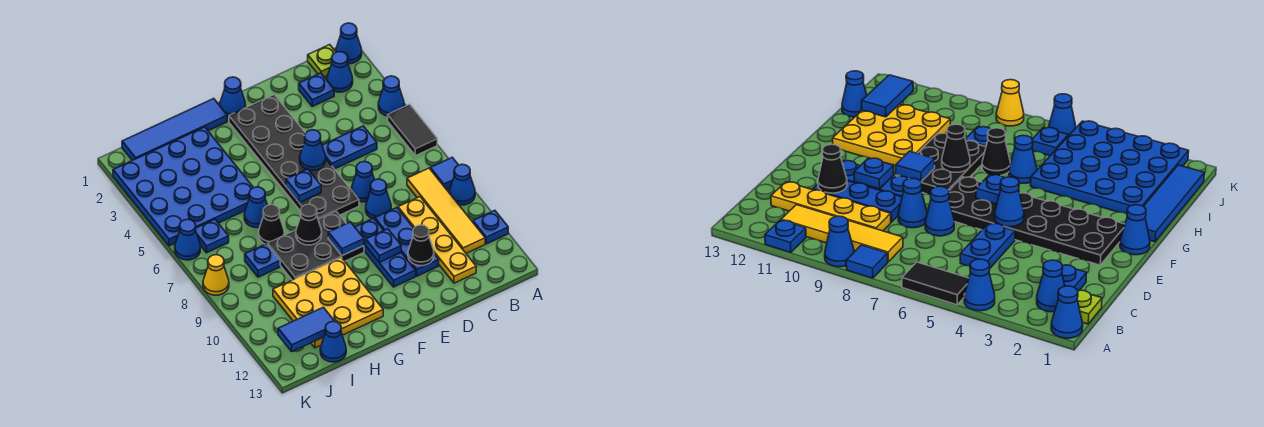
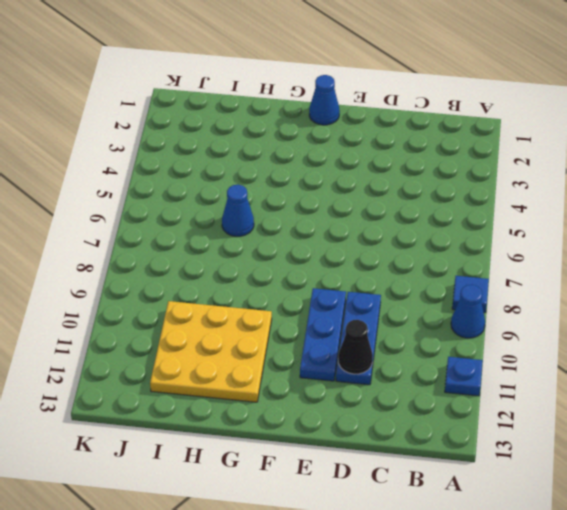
none -> blue cone A1 level 1
none -> blue cone A4 level 1
none -> black tile A5:A6 level 1
none -> lime plate B1 level 1

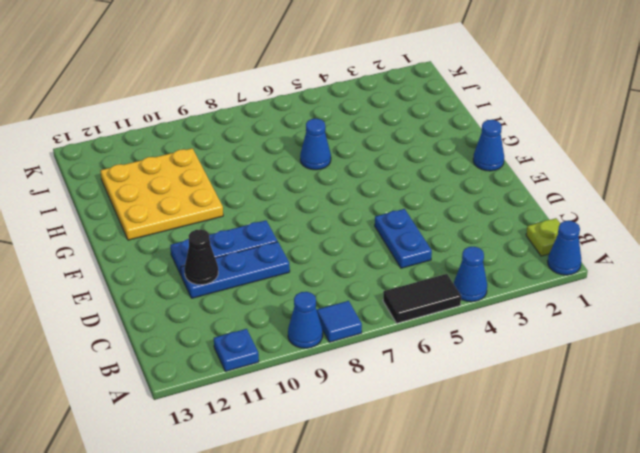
none -> blue cone B2 level 1
none -> yellow tile B8:B11 level 1
none -> blue plate C2 level 1
none -> yellow plate C9:C12 level 1

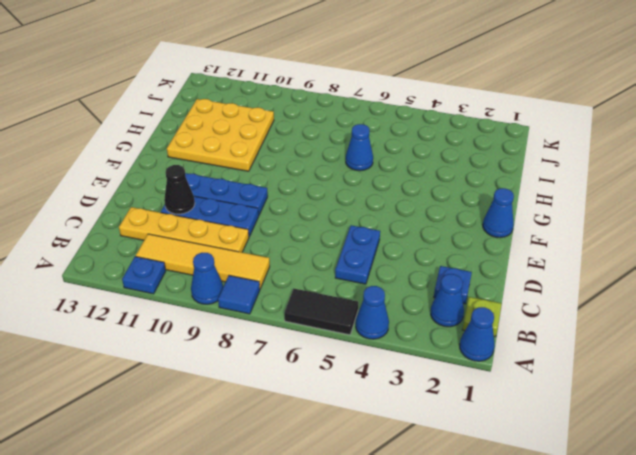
none -> blue cone D7 level 1
none -> blue cone D8 level 1
none -> black plate E2:F7 level 1
none -> black plate F8:H9 level 1

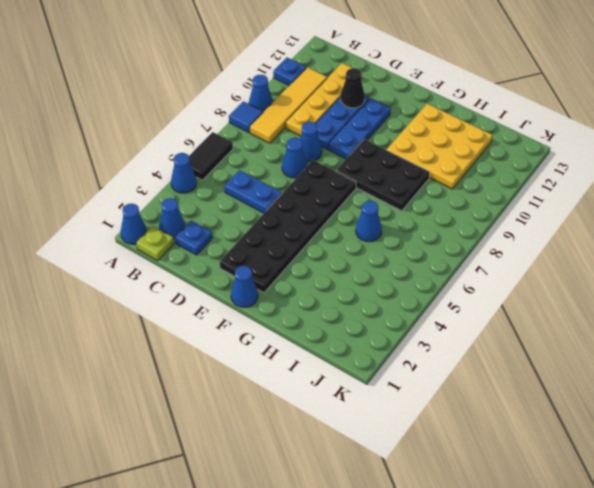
none -> blue tile G1:J1 level 1
none -> blue plate H2:K5 level 1
none -> black cone H7 level 1
none -> blue plate I8 level 1

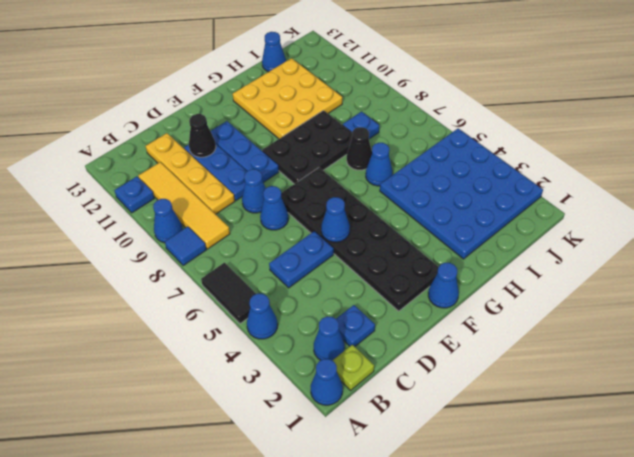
none -> blue tile G1:J1 level 1
none -> blue plate J6 level 1
none -> blue cone K6 level 1
none -> yellow cone K8 level 1

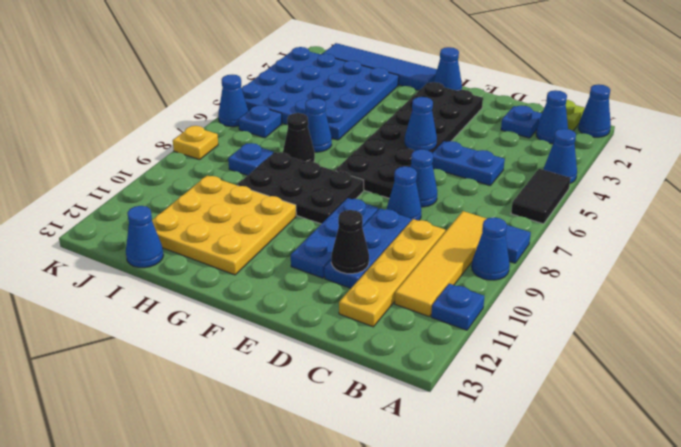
yellow plate K8 level 1 -> yellow cone K8 level 1
none -> blue plate E10 level 2
none -> blue plate F6 level 2
none -> blue tile F9 level 2
none -> black cone G8 level 2

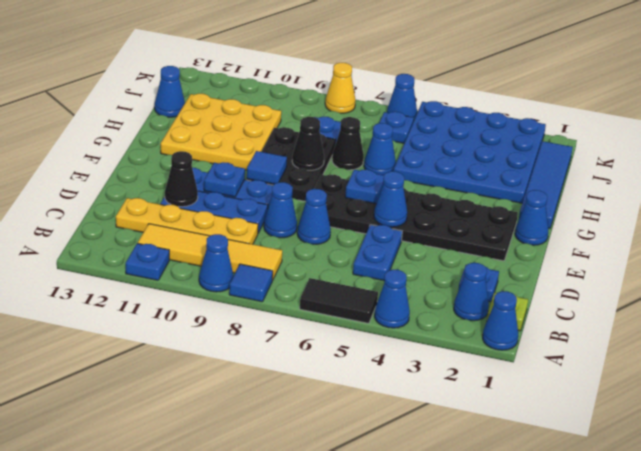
none -> blue tile I12:J12 level 2

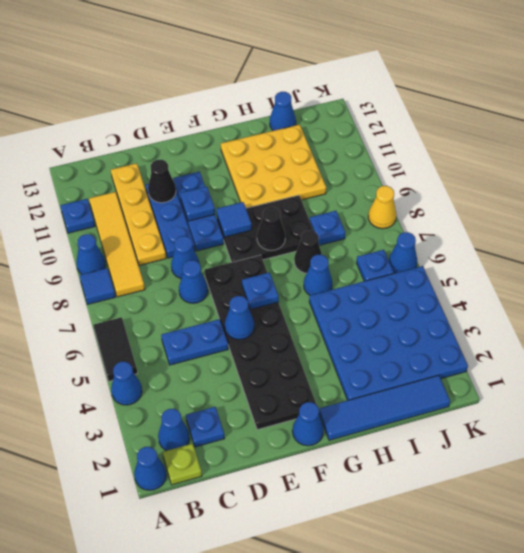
none -> blue tile I12:J12 level 2

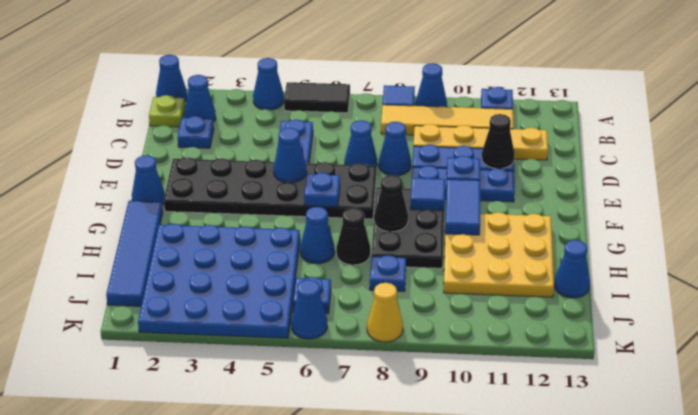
blue tile F10:G10 level 2 -> blue tile I12:J12 level 2

